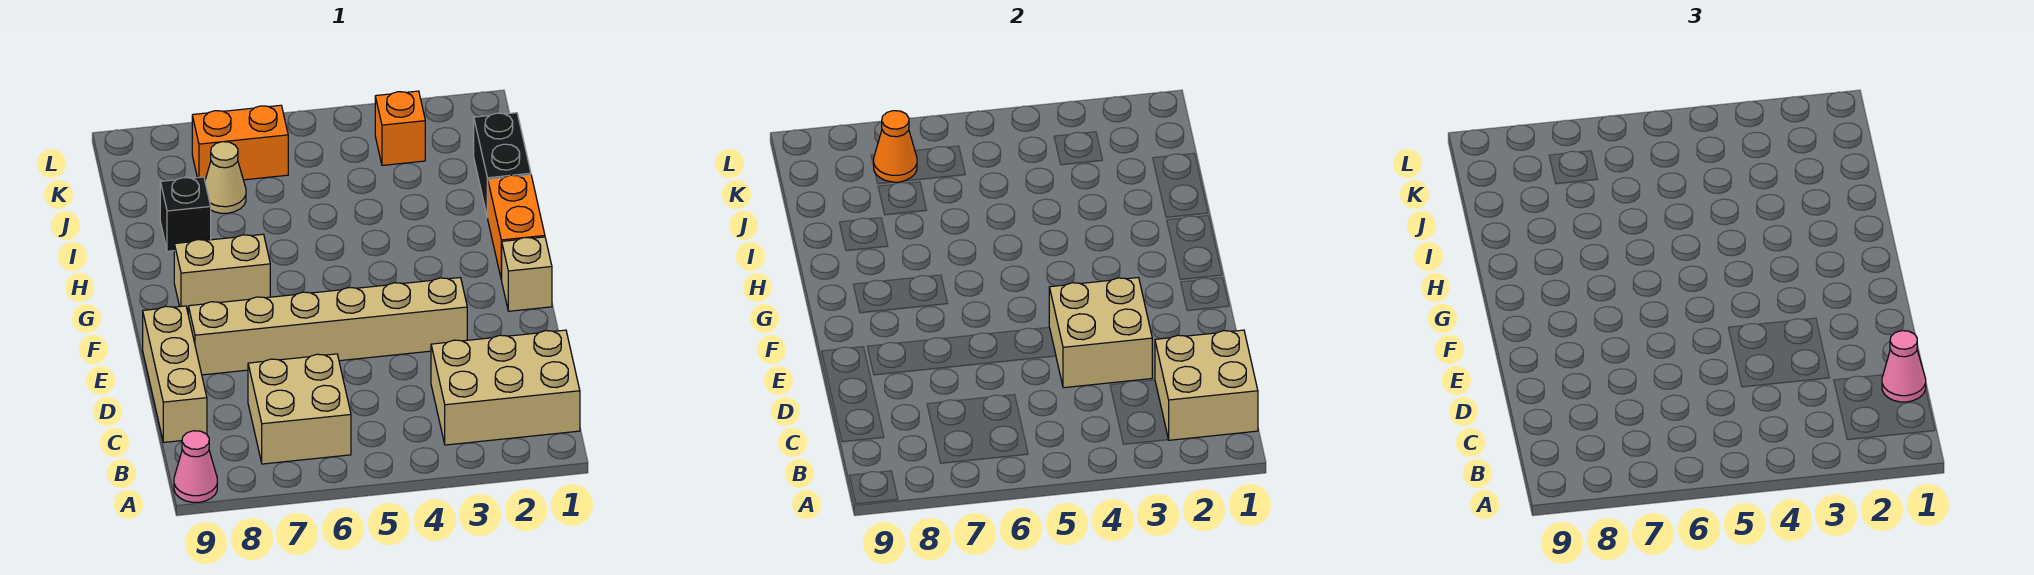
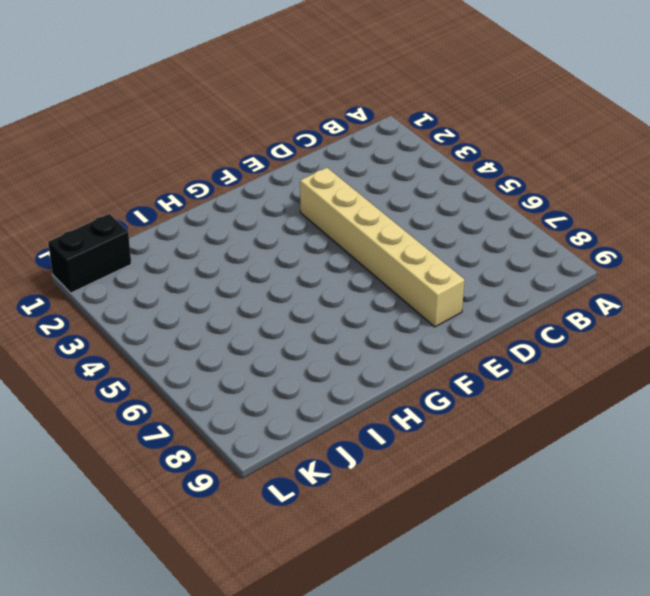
black brick K1:L1 level 1 -> black brick I1:J1 level 1
none -> pink cone A9 level 1
none -> tan brick B1:C3 level 1
none -> tan brick B6:C7 level 1

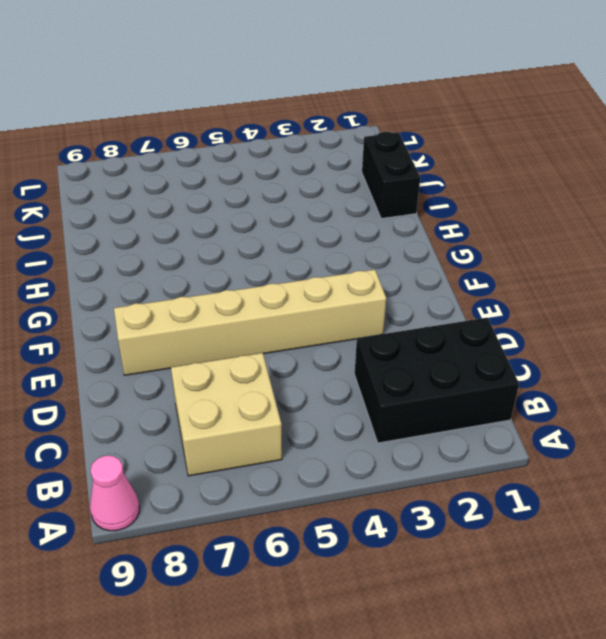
black brick B1:C3 level 1 -> tan brick B1:C3 level 1
none -> tan brick C9:E9 level 1
none -> tan brick F1 level 1
none -> orange brick G1:H1 level 1

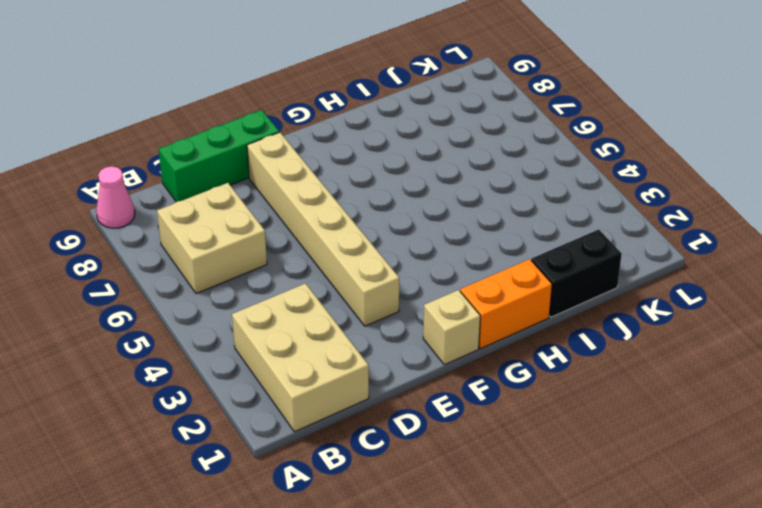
green brick C9:E9 level 1 -> tan brick C9:E9 level 1
none -> tan brick G7:G8 level 1
none -> black brick I8 level 1
none -> tan cone J7 level 1

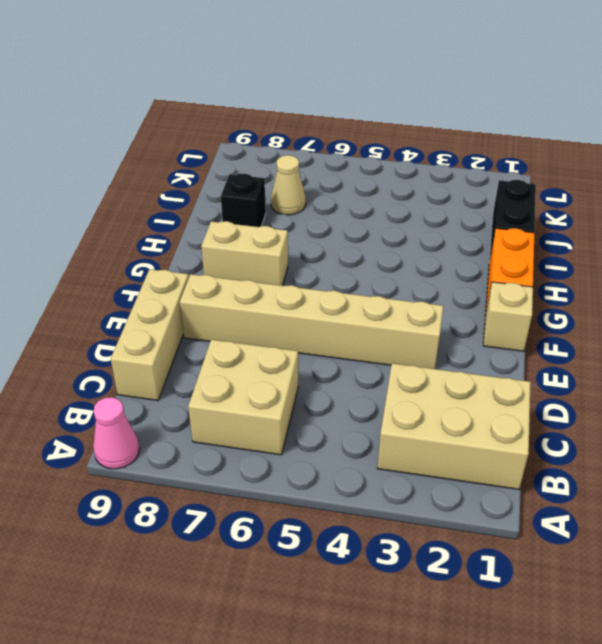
none -> orange brick K3 level 1
none -> orange brick K6:K7 level 1
none -> tan brick B1:C2 level 2

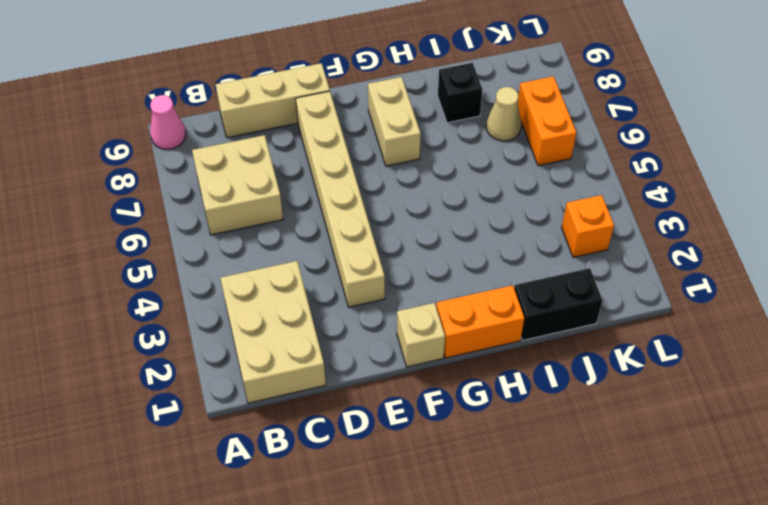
none -> tan brick B1:C2 level 2
none -> tan brick D3:E4 level 2
none -> orange cone K7 level 2

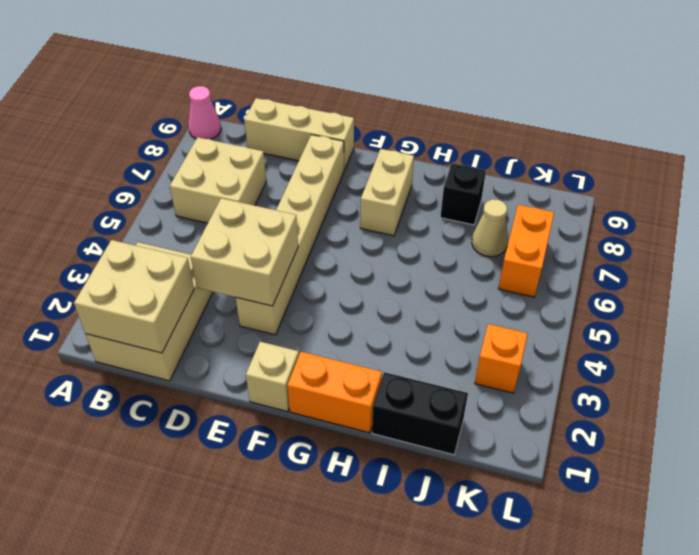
none -> orange cone K7 level 2
none -> pink cone C1 level 3

